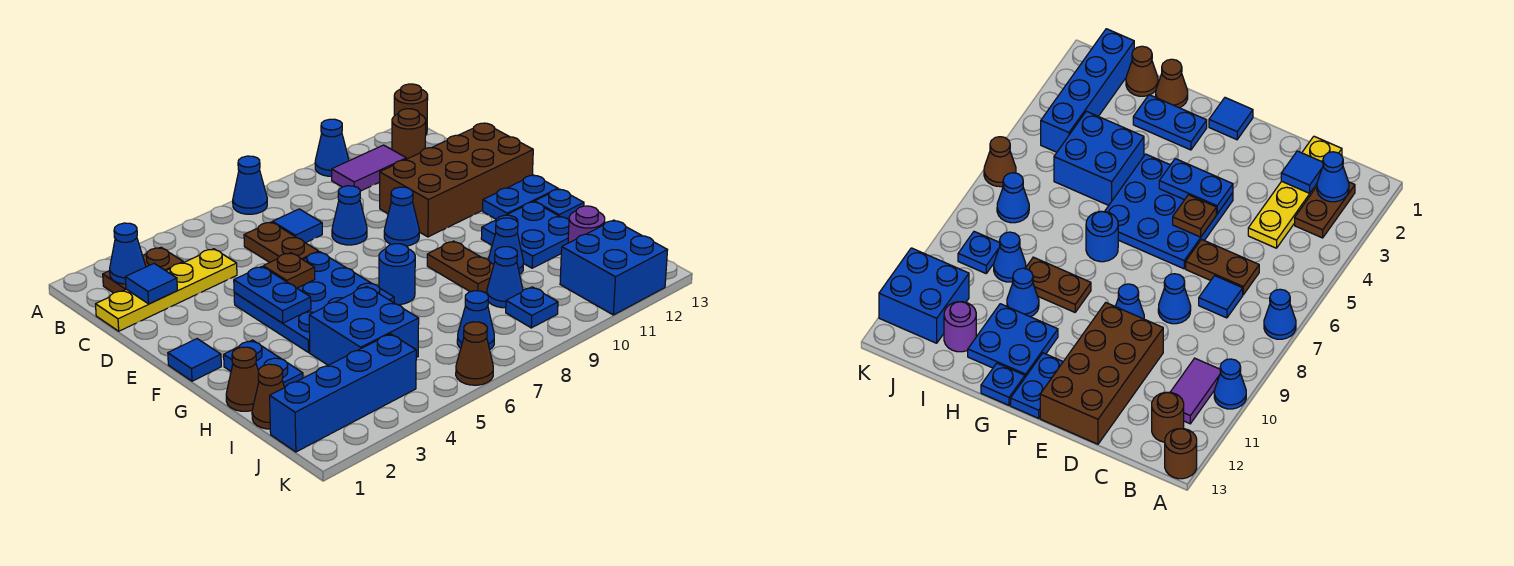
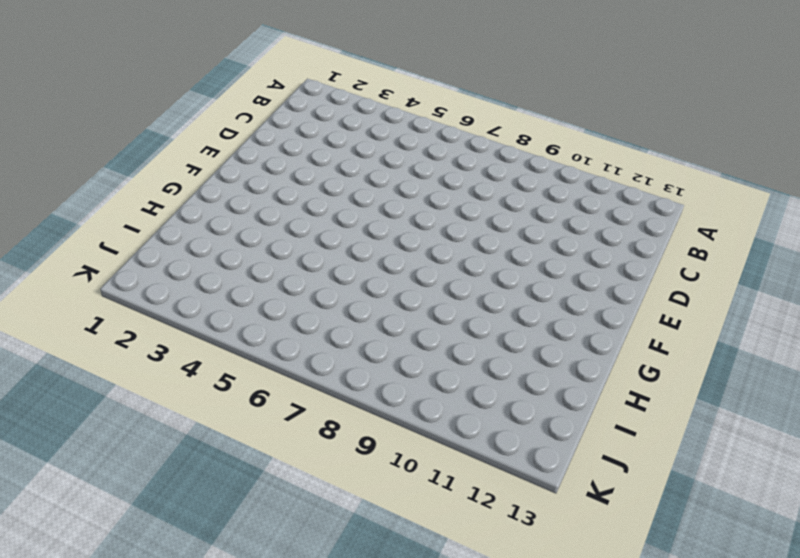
none -> blue cone A7 level 1
none -> blue cone A10 level 1
none -> brown round brick A13 level 1
none -> brown plate B2:B3 level 1

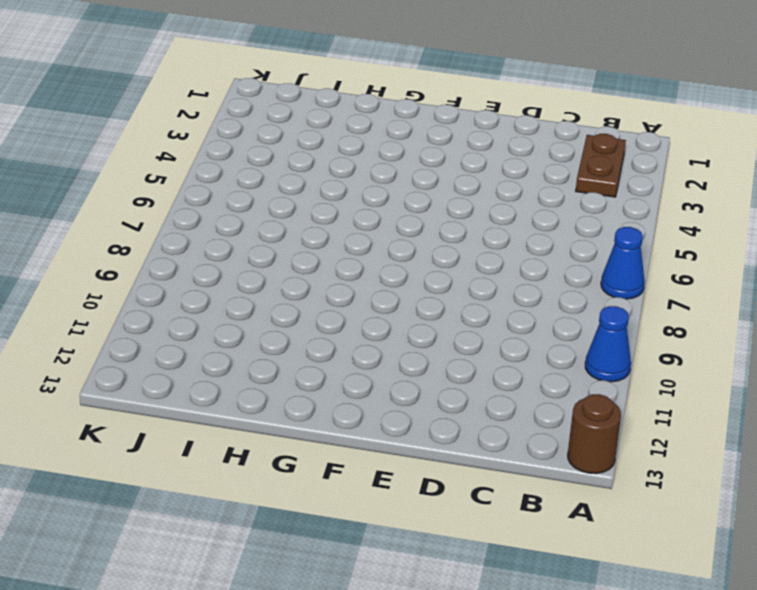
none -> purple tile B10:B11 level 1
none -> brown round brick B12 level 1
none -> yellow plate C1:C4 level 1
none -> brown plate C6:D6 level 1

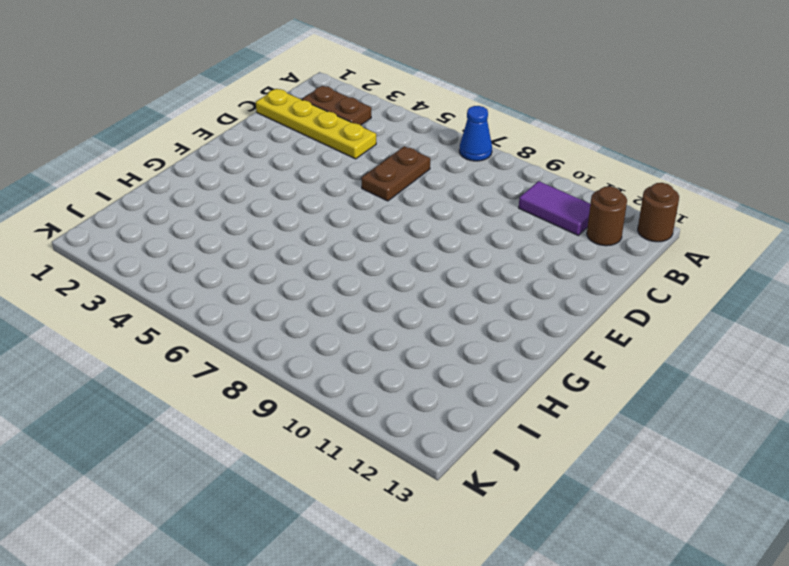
none -> blue cone A10 level 1
none -> blue tile C7 level 1
none -> blue cone D8 level 1
none -> brown brick D10:E13 level 1

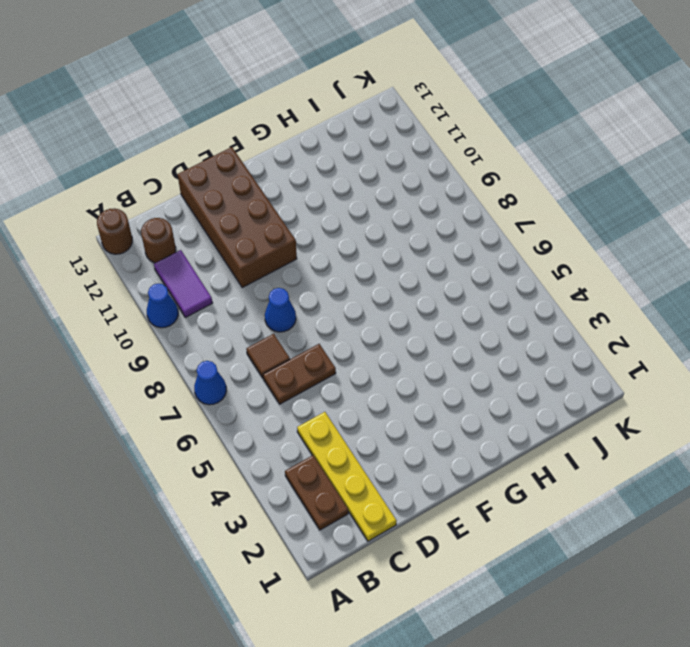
brown tile C7 level 1 -> blue tile C7 level 1
none -> blue plate E4:G6 level 1
none -> blue cone E9 level 1
none -> blue tile F1 level 1
none -> blue plate F12:F13 level 1

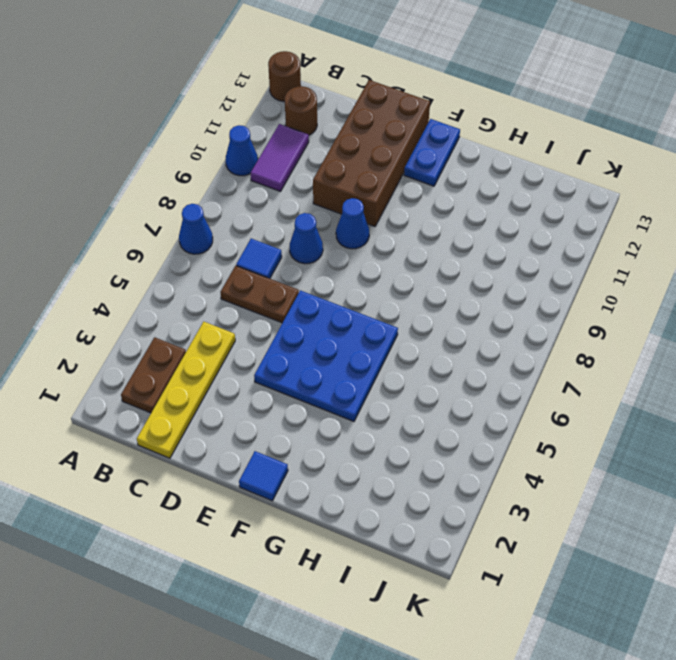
none -> blue plate G2:H2 level 1
none -> blue round brick G7 level 1
none -> brown plate G9:H9 level 1
none -> blue plate G11:H12 level 1

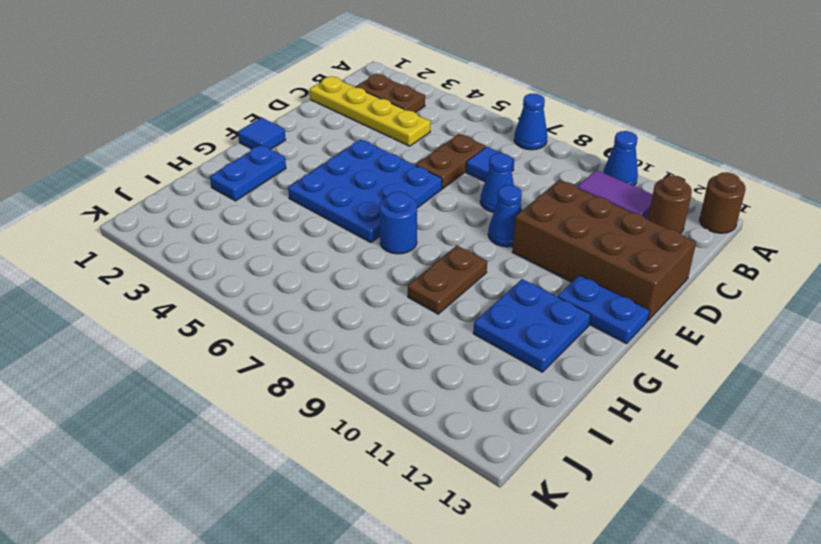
none -> blue plate G13 level 1
none -> brown cone H1 level 1
none -> blue brick H4:I5 level 1
none -> blue cone H10 level 1

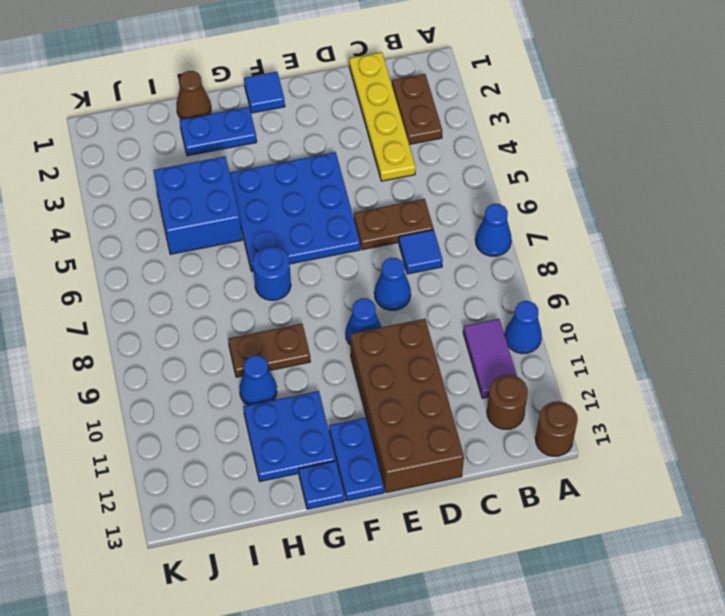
none -> brown cone I1 level 1
none -> blue cone I9 level 1
none -> purple round brick I12 level 1
none -> blue brick J1:J4 level 1

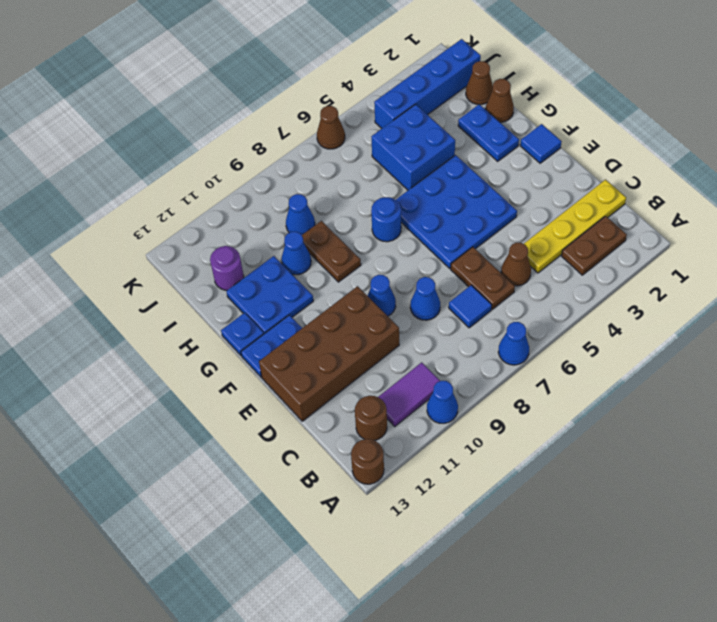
brown cone C5 level 1 -> none
none -> blue cone J7 level 1
none -> blue plate J9 level 1
none -> blue brick J11:K12 level 1
none -> blue cone B2 level 2

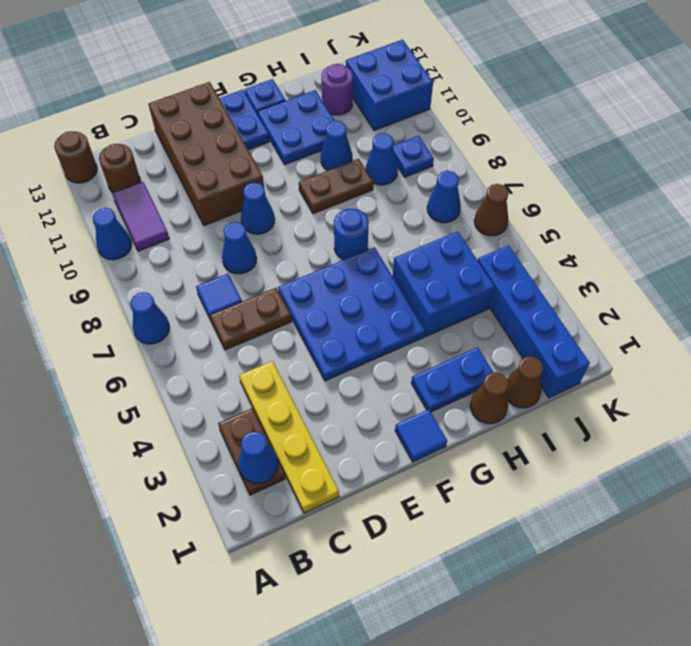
none -> blue tile C2 level 2
none -> blue plate E4:F4 level 2
none -> brown plate E5 level 2

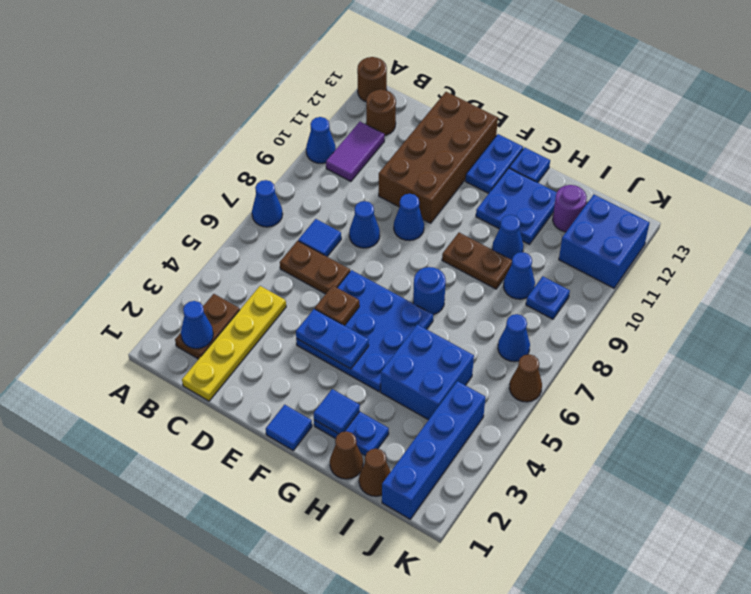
blue tile G2 level 2 -> blue tile C2 level 2

